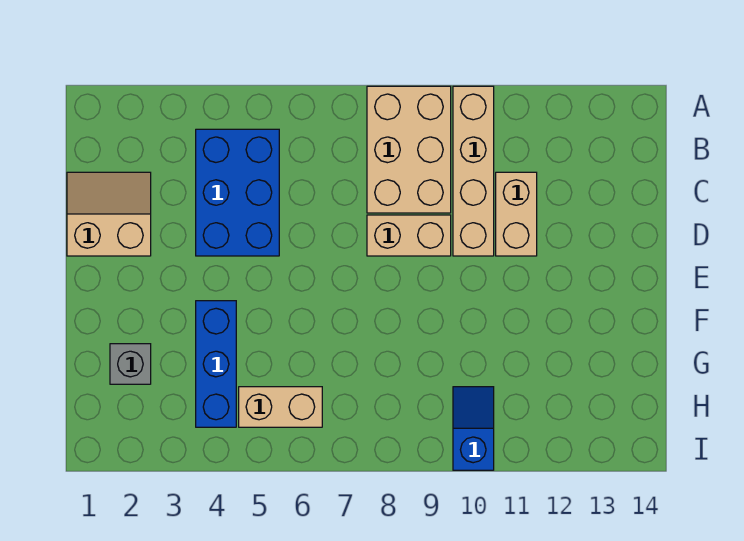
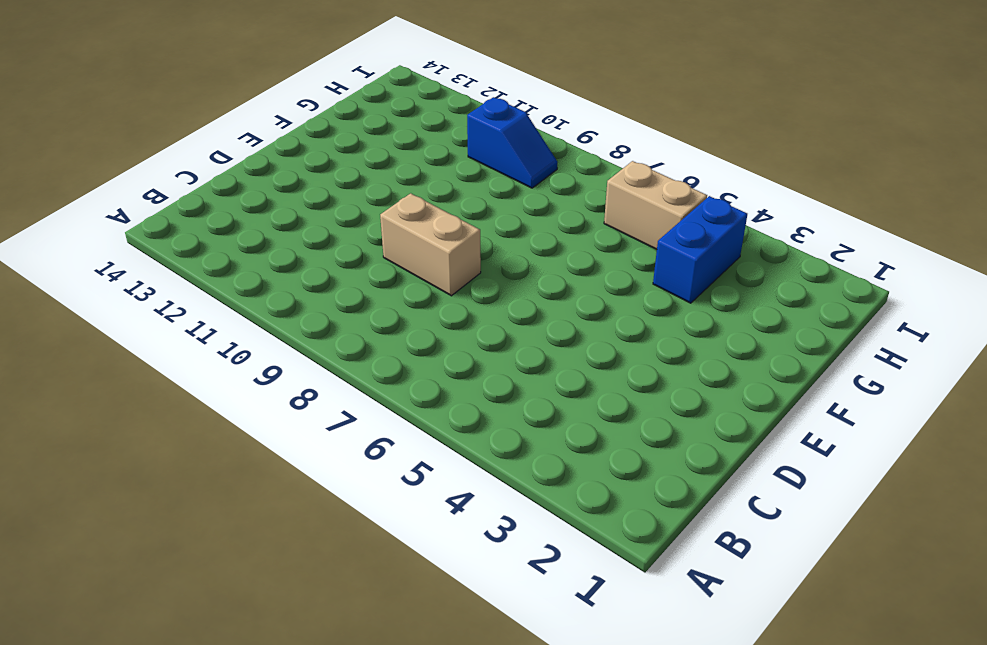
blue brick G4:H4 level 1 -> blue brick F4:H4 level 1
blue slope H9:H10 level 1 top 10 -> blue slope H10:I10 level 1 top I
none -> tan brick A8:C9 level 1
none -> tan brick A10:D10 level 1

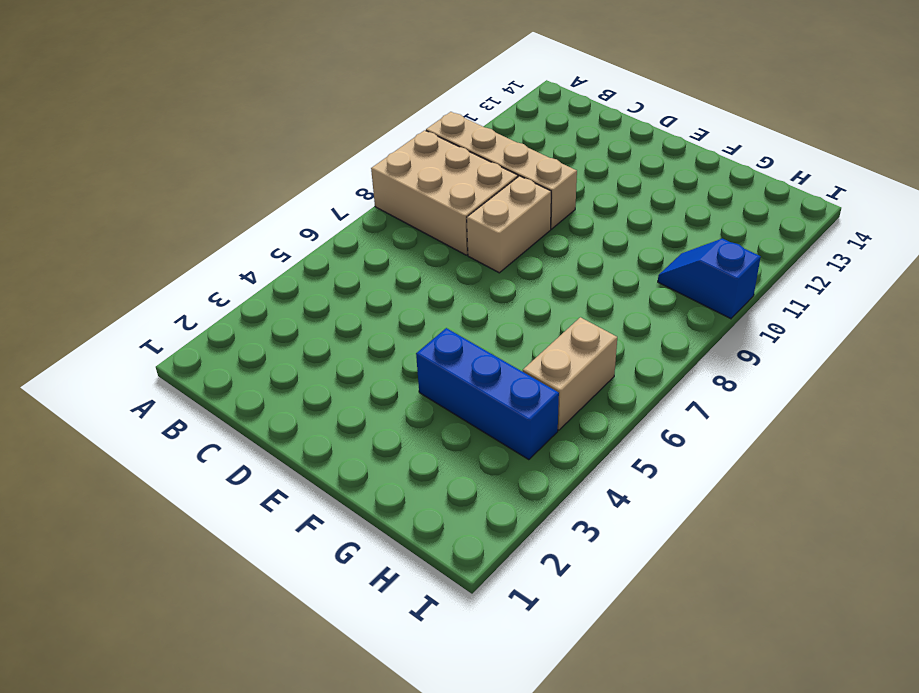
none -> blue brick B4:D5 level 1
none -> tan slope C1:D2 level 1 top D

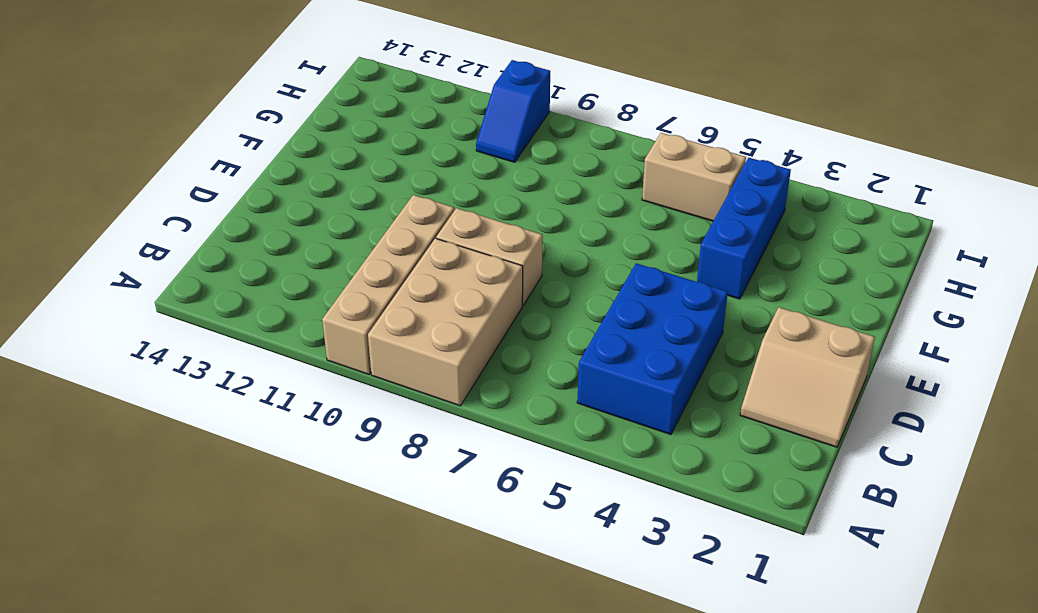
none -> tan brick C11:D11 level 1
none -> grey brick G2 level 1

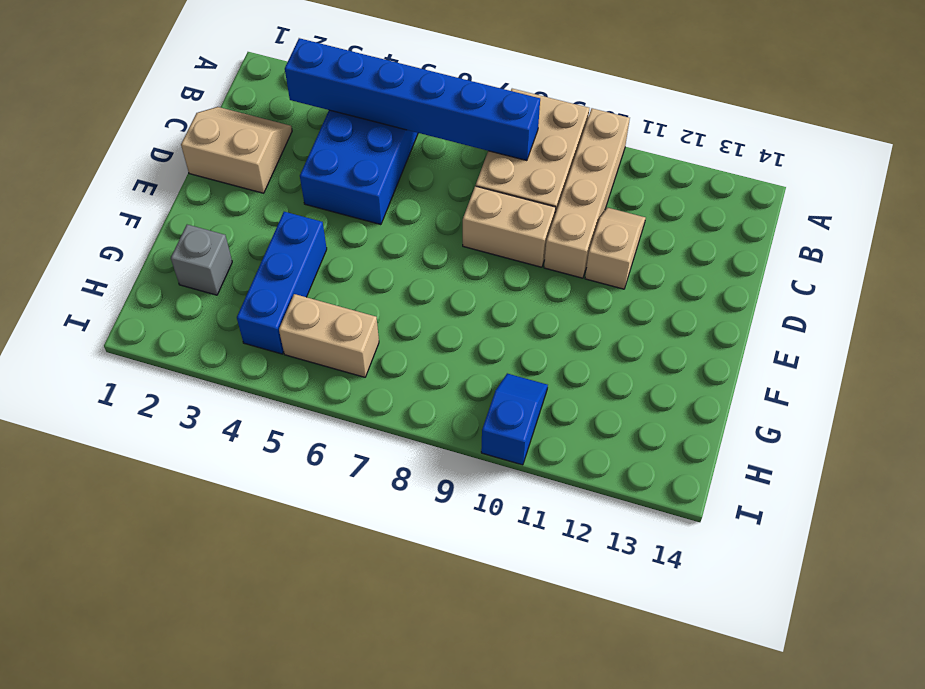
blue brick B3:B8 level 2 -> none
tan slope C11:D11 level 1 top D -> tan brick C11:D11 level 1

